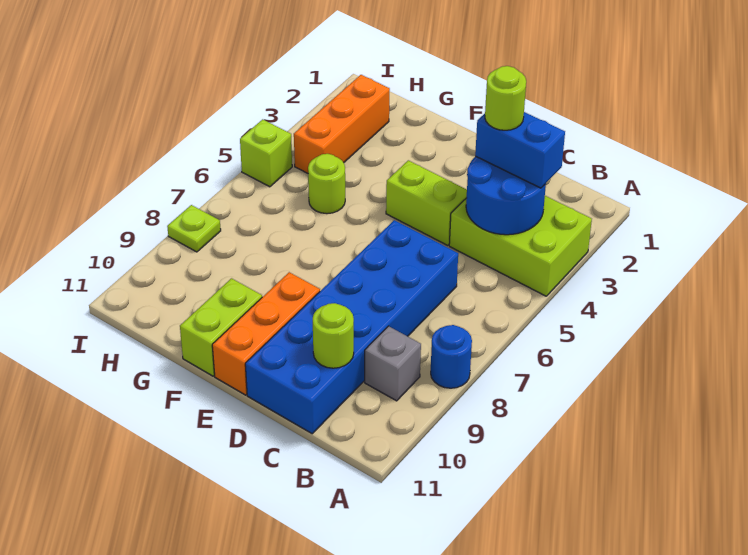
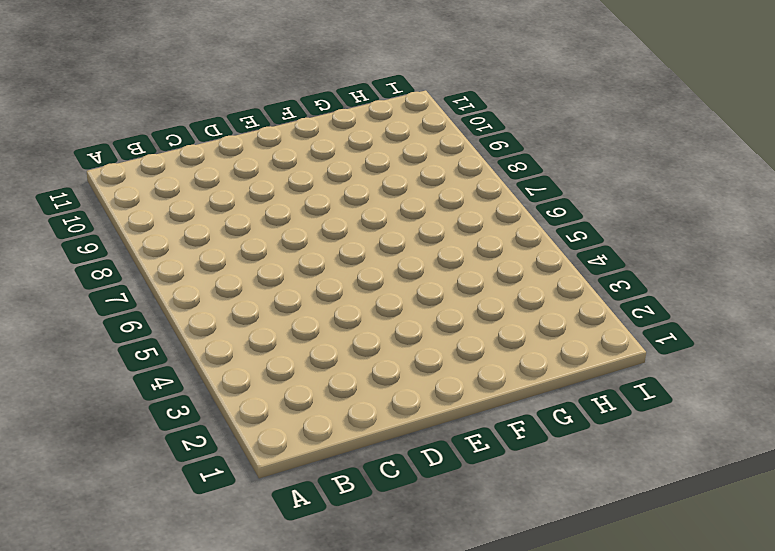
none -> lime brick A3:C4 level 1
none -> blue round brick A8 level 1
none -> grey brick B9 level 1

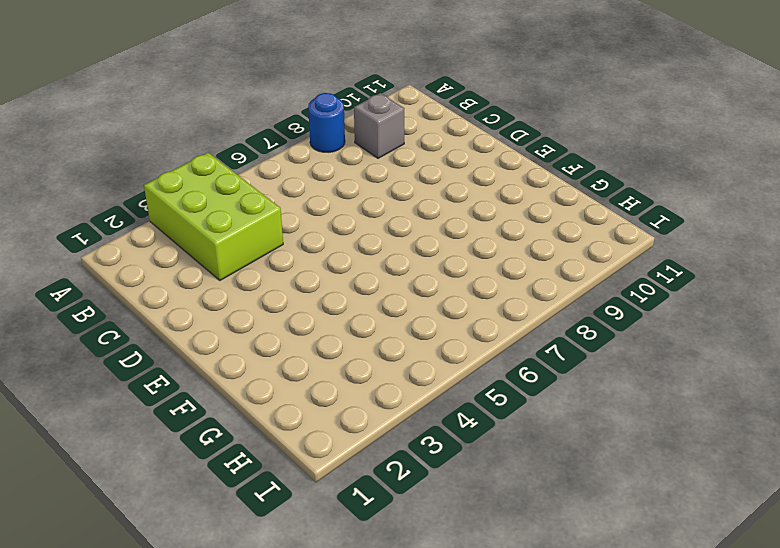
none -> blue brick C6:D11 level 1
none -> lime brick D4:E4 level 1
none -> orange brick E9:E11 level 1

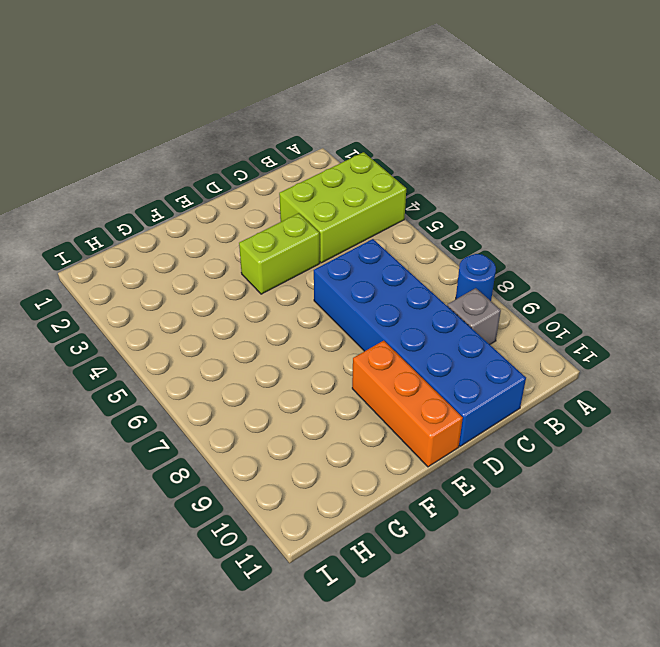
none -> lime brick F10:F11 level 1
none -> lime round brick G5 level 1
none -> orange brick H2:H4 level 1

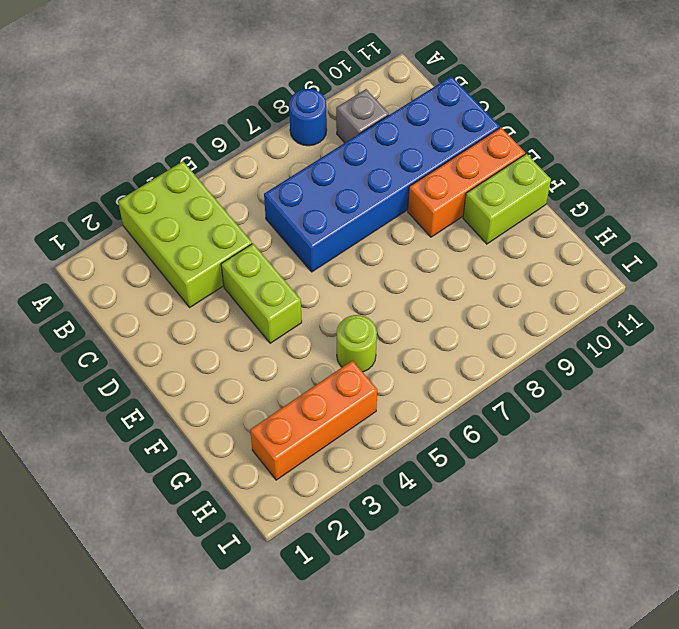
none -> lime brick I5 level 1
none -> lime plate I8 level 1
none -> blue round brick B3:C4 level 2

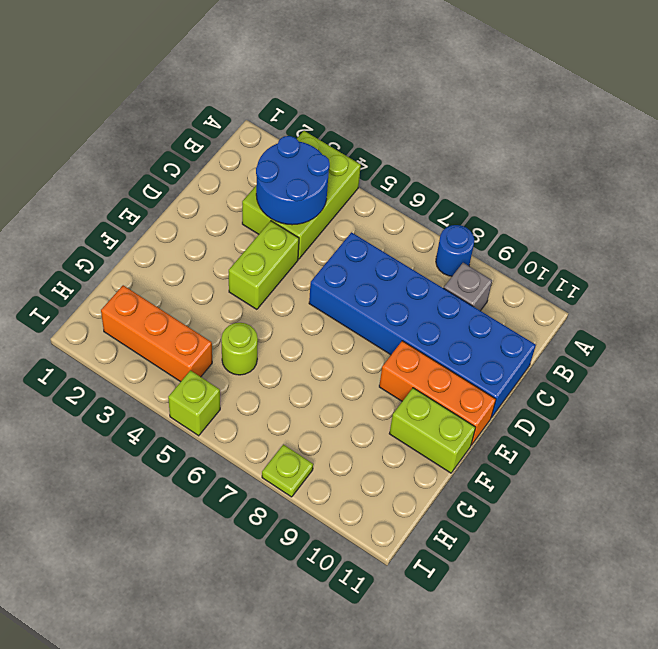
none -> lime round brick C10 level 2
none -> blue brick B3:C3 level 3
none -> lime round brick C3 level 4

